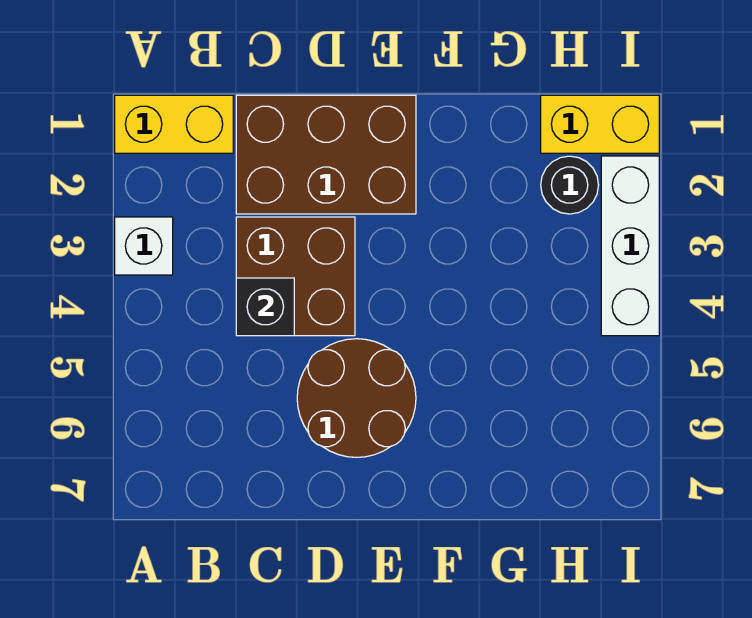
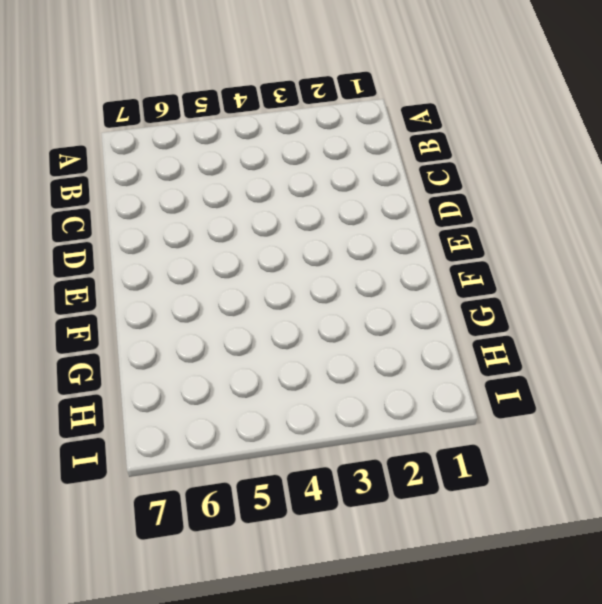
none -> yellow brick A1:B1 level 1
none -> white brick A3 level 1

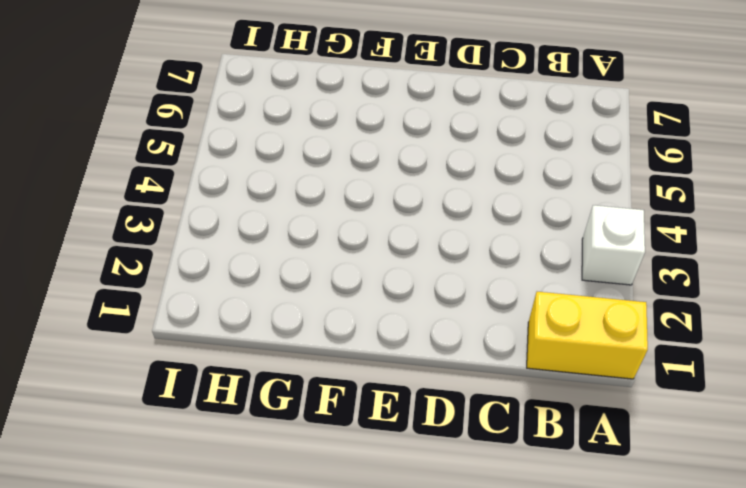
none -> brown brick C1:E2 level 1
none -> brown brick C3:D4 level 1

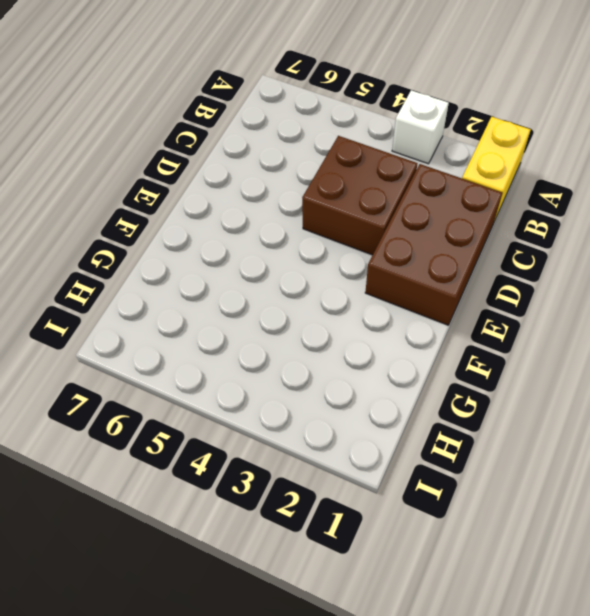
none -> brown round brick D5:E6 level 1
none -> yellow brick H1:I1 level 1

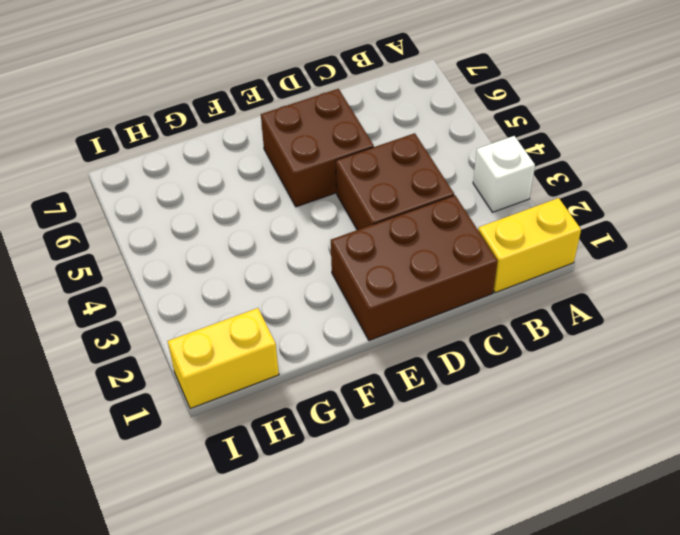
brown brick D5:E6 level 1 -> brown round brick D5:E6 level 1
none -> black round brick H2 level 1
none -> white brick I2:I4 level 1

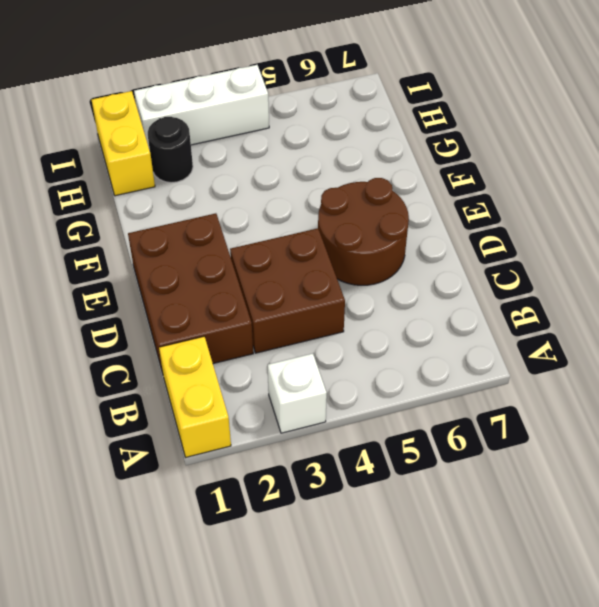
none -> black brick C4 level 2

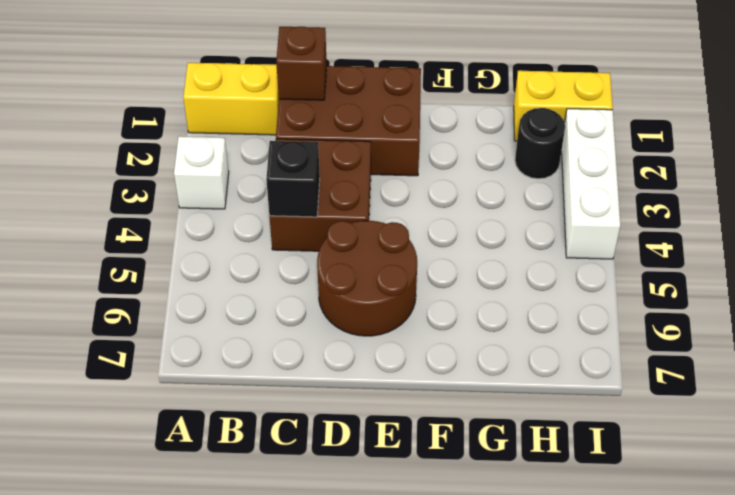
brown brick C1 level 2 -> none

